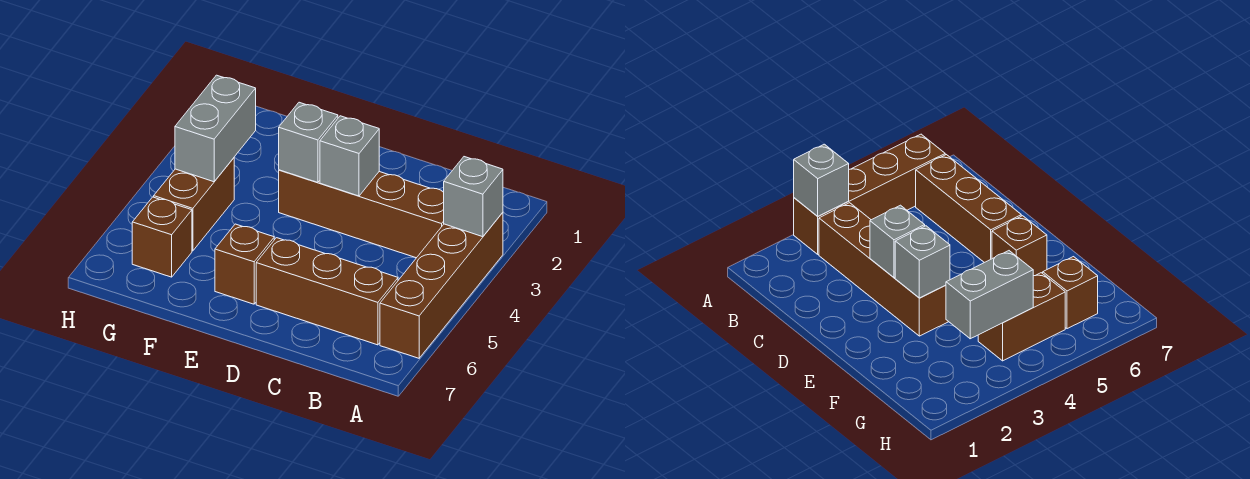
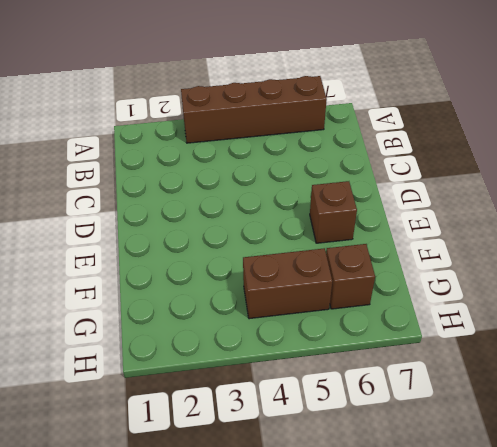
none -> brown brick B3:E3 level 1
none -> brown brick B6:D6 level 1

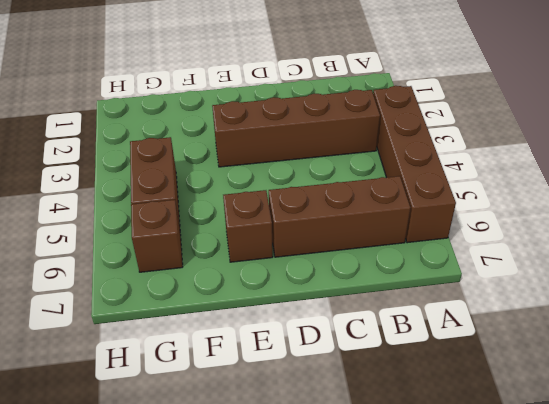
none -> grey brick A3 level 2
none -> grey brick D3 level 2

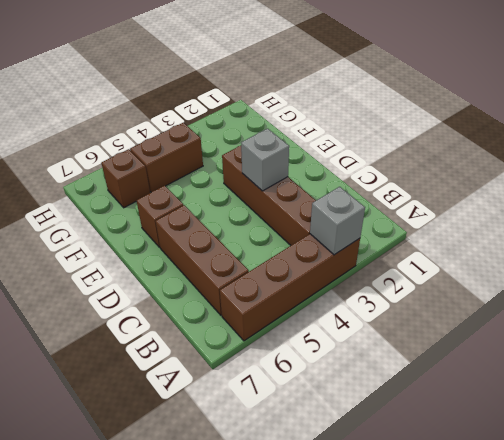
none -> grey brick E3 level 2
none -> grey brick G3:G4 level 2

